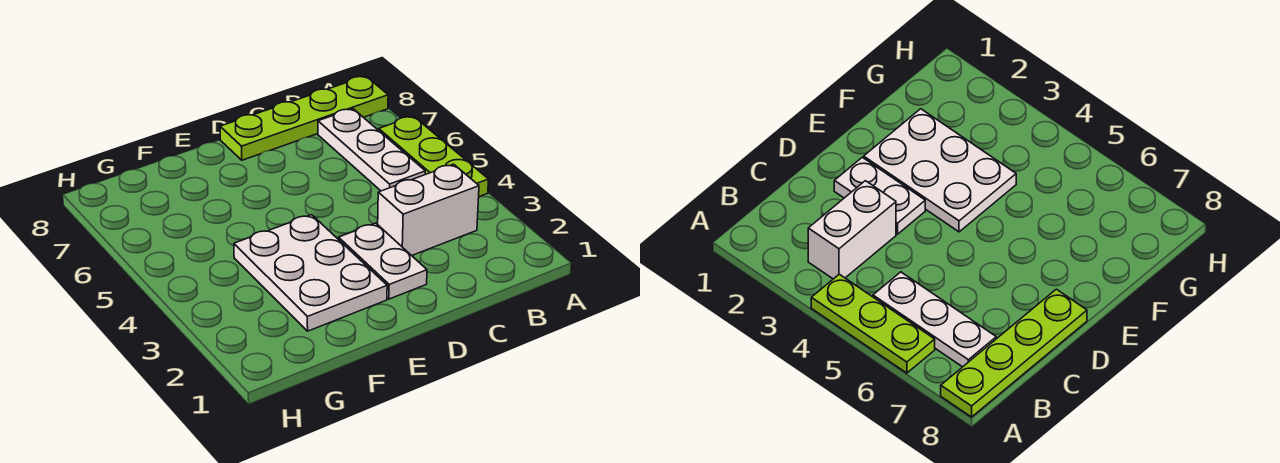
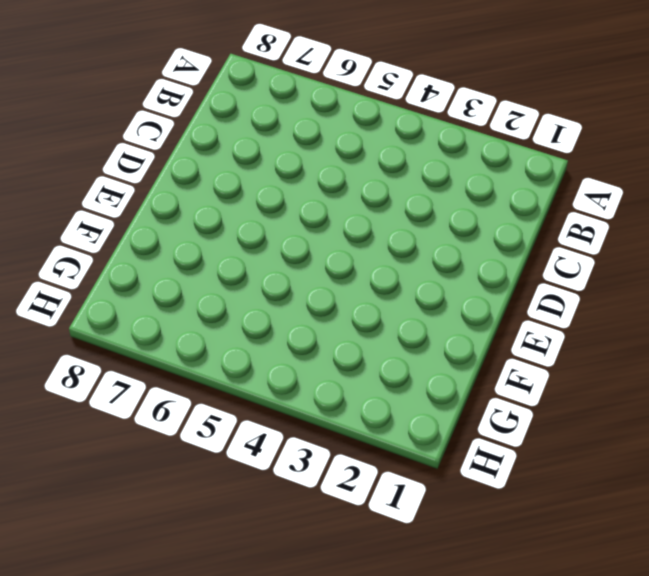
none -> lime plate A4:A6 level 1
none -> lime plate A8:D8 level 1

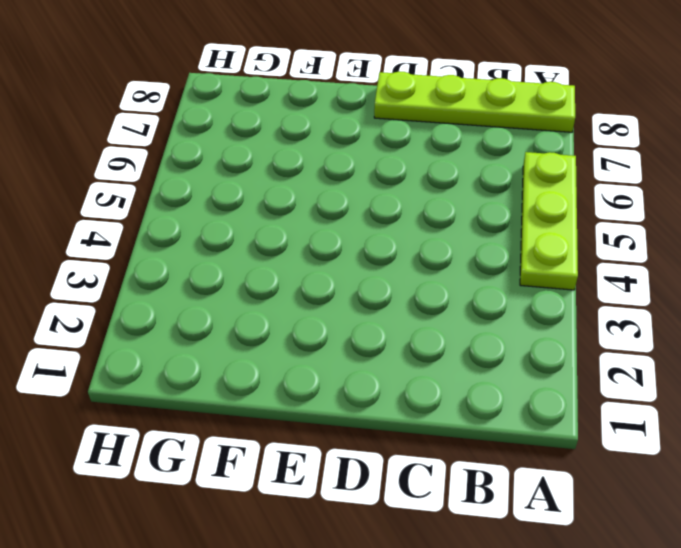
none -> white brick B3:C3 level 1
none -> white plate B5:B7 level 1

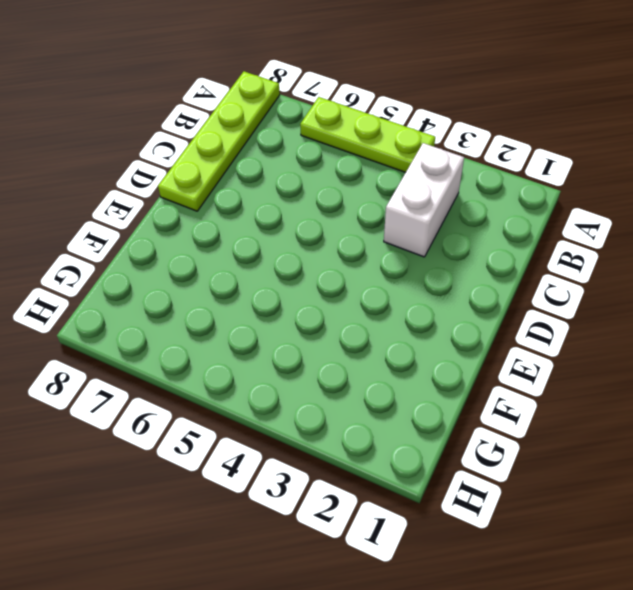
none -> white plate B5:B7 level 1
none -> white plate D2:D3 level 1

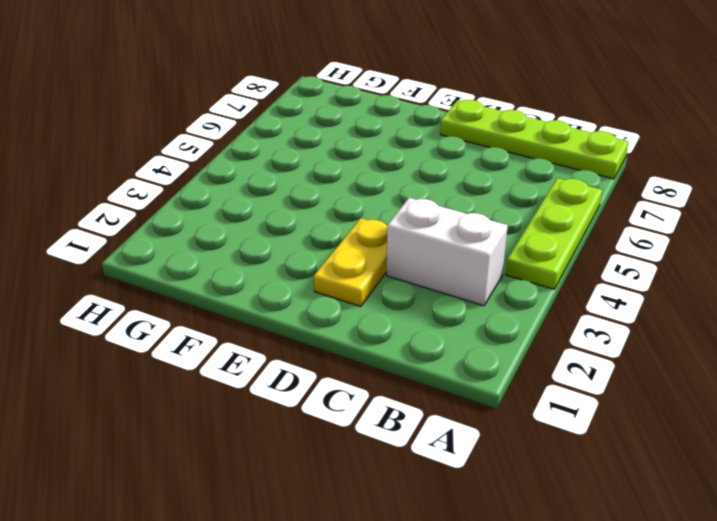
yellow plate D2:D3 level 1 -> white plate D2:D3 level 1
none -> white plate B5:B7 level 1
none -> white plate E2:F4 level 1

